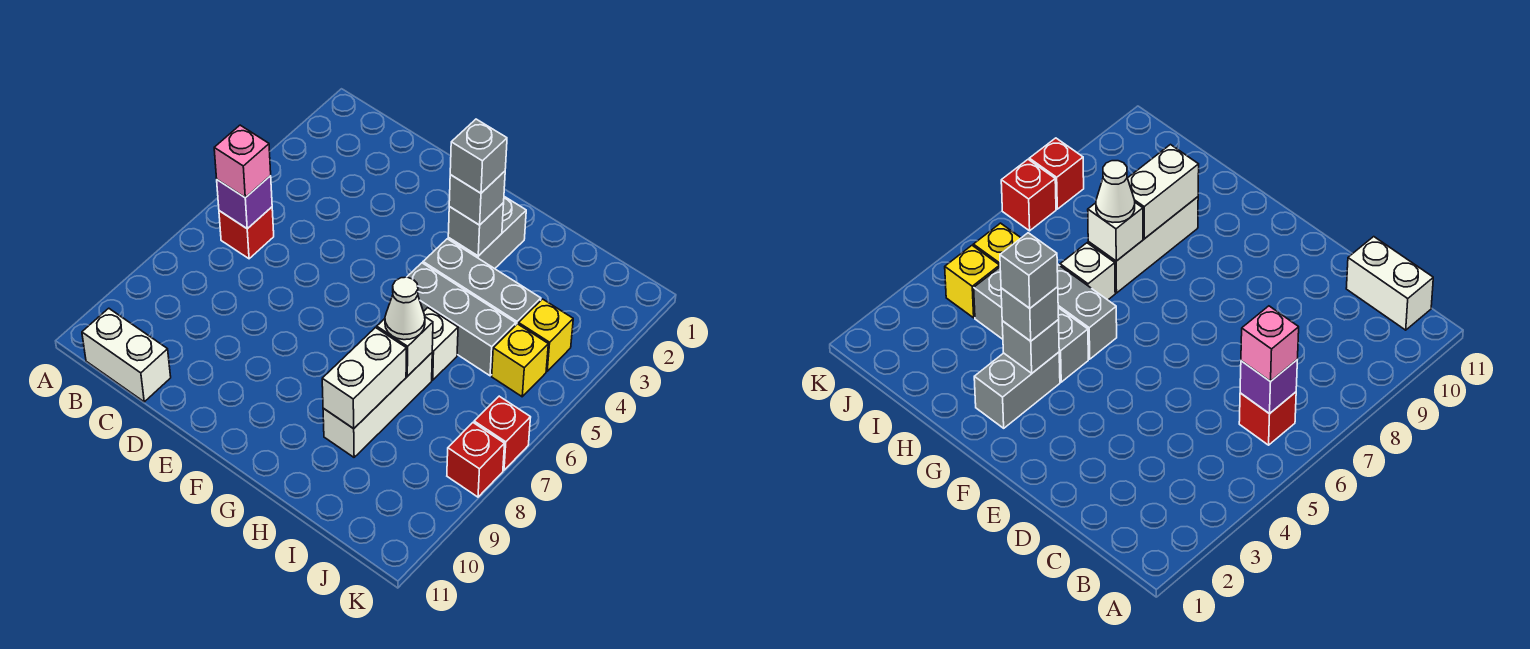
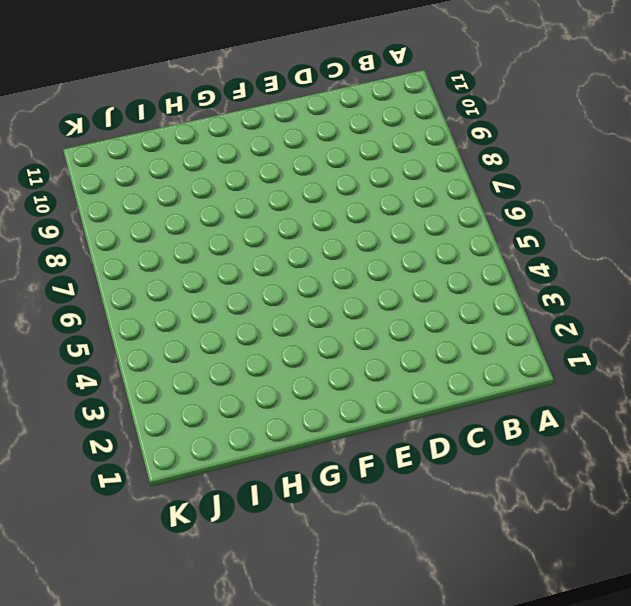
none -> red brick B6 level 1
none -> white brick B11:C11 level 1
none -> grey brick G2:G3 level 1

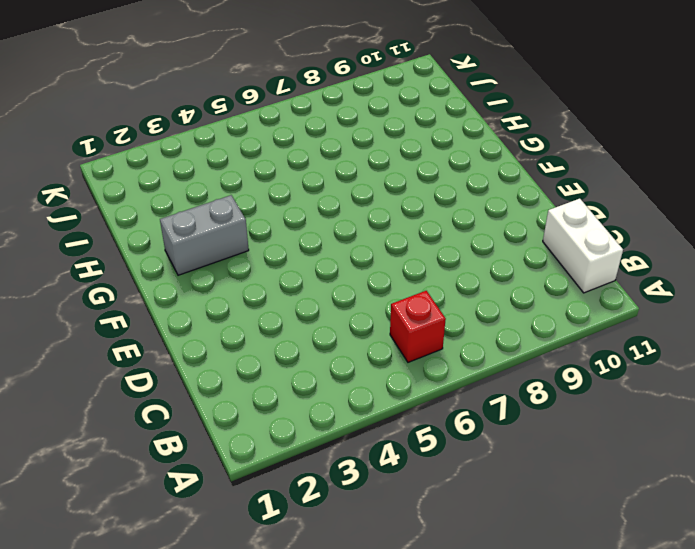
none -> grey brick G4:I4 level 1
none -> grey brick G5:I5 level 1
none -> white brick H6 level 1

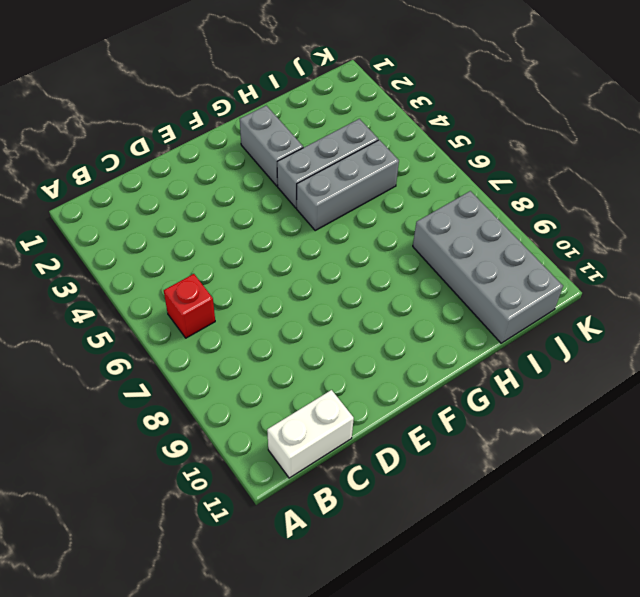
grey brick I8:J11 level 1 -> none
none -> white brick H6 level 1
none -> white brick H7:H9 level 1
none -> yellow brick J4 level 1

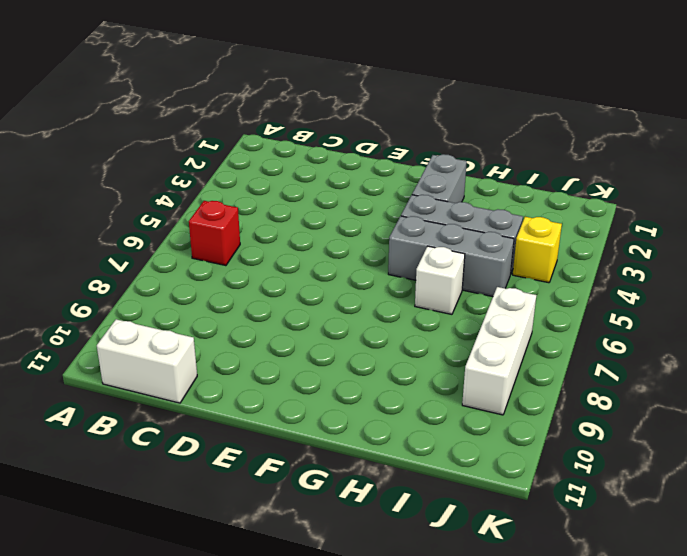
white brick J7:J9 level 1 -> white brick H7:H9 level 1
none -> yellow brick J5 level 1
none -> red brick K7 level 1
none -> red brick K8 level 1

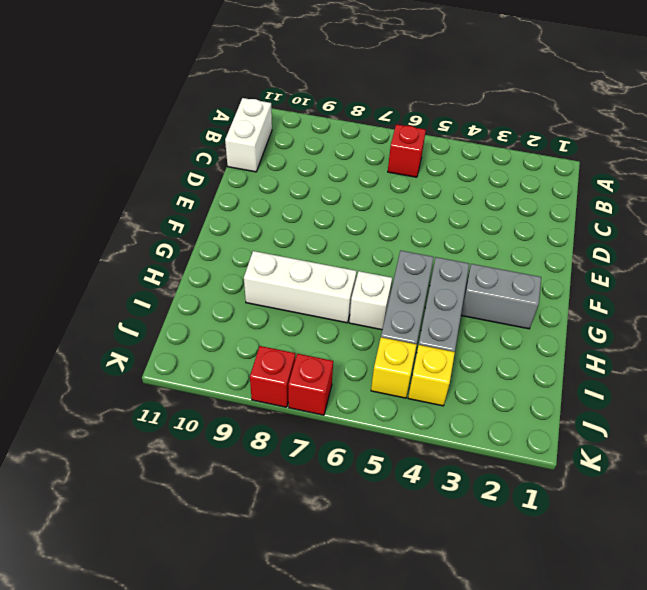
none -> purple brick B6 level 2
none -> grey brick G3 level 2
none -> white brick H7 level 2

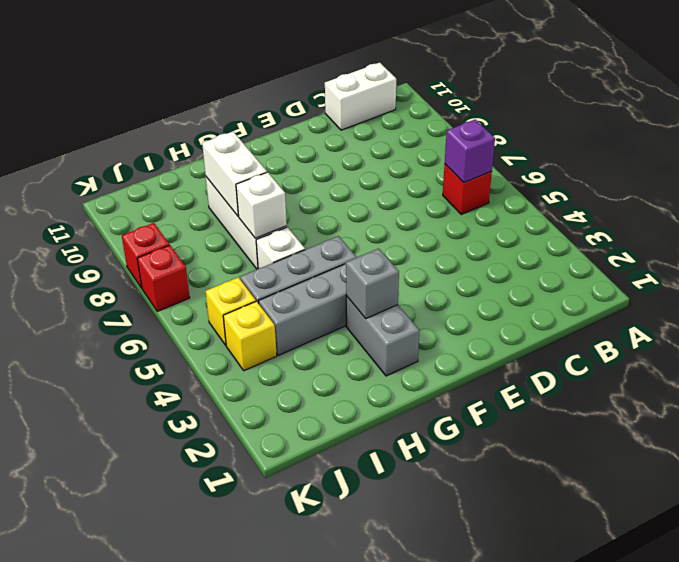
none -> pink brick B6 level 3
none -> grey brick G3 level 3
none -> white cone H7 level 3

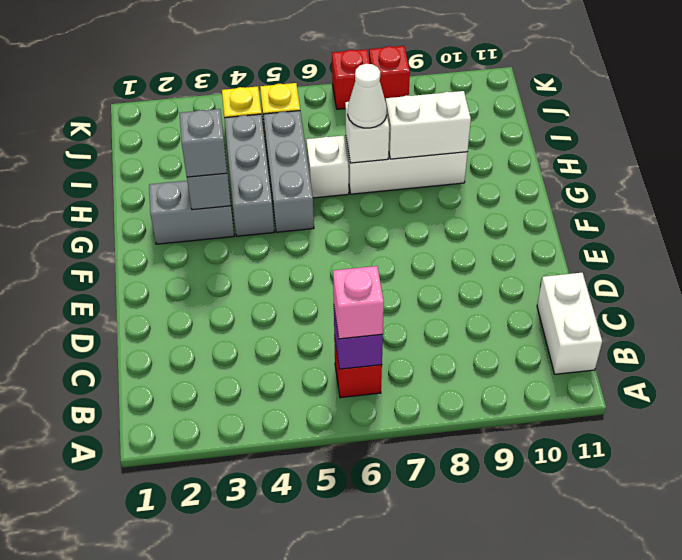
none -> grey brick G3 level 4

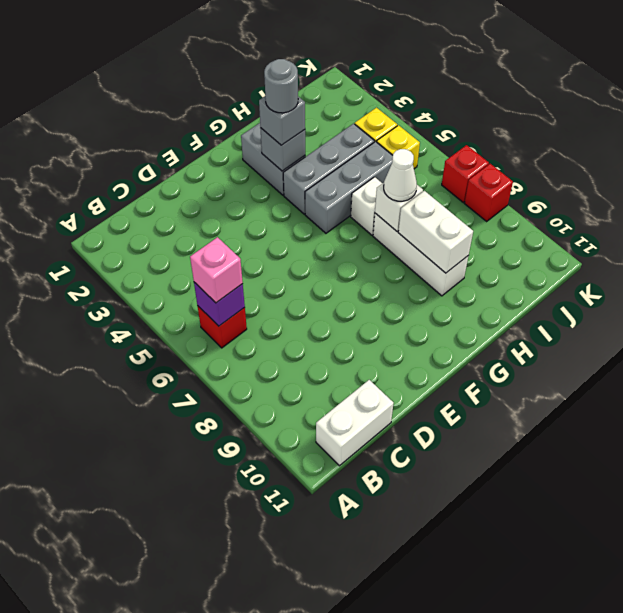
grey round brick G3 level 4 -> grey brick G3 level 4

